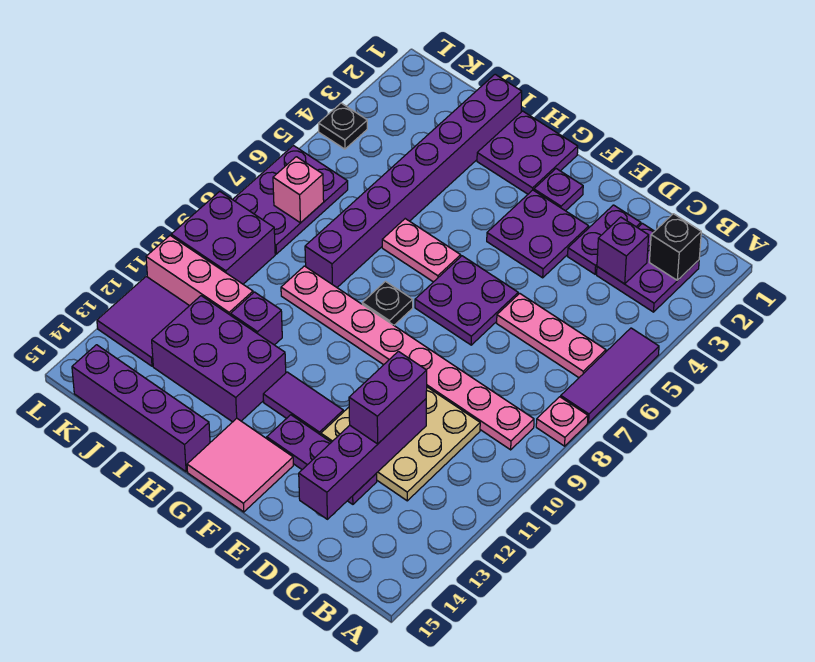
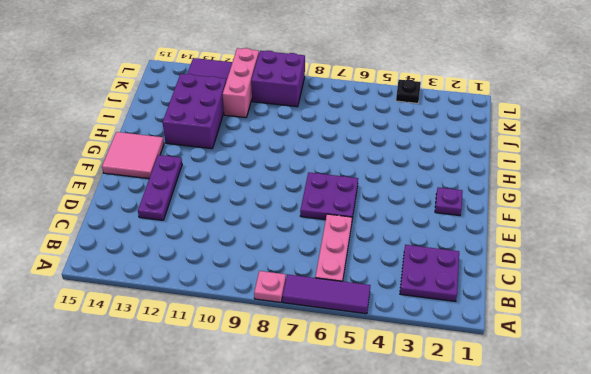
none -> pink plate B9:I9 level 1
none -> tan plate C10:E12 level 1
none -> purple plate D2:D3 level 1
none -> purple plate E3:F4 level 1

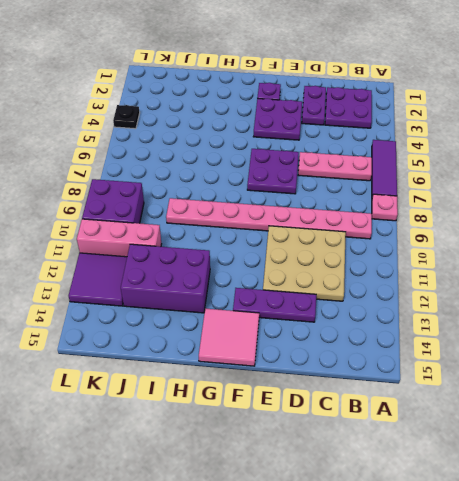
none -> purple tile F12:G12 level 1
none -> purple plate G1:H2 level 1
none -> pink plate G6:H6 level 1
none -> black plate G8 level 1

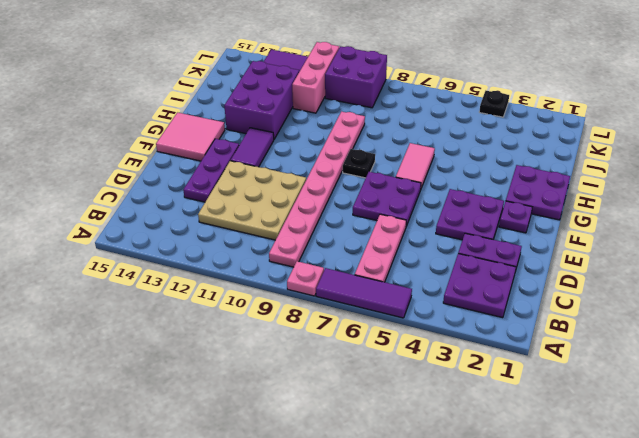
pink tile G6:H6 level 1 -> pink plate G6:H6 level 1
none -> purple brick H15:K15 level 1
none -> purple brick I1:I8 level 1
none -> purple brick I11 level 1
none -> purple plate K6:L8 level 1

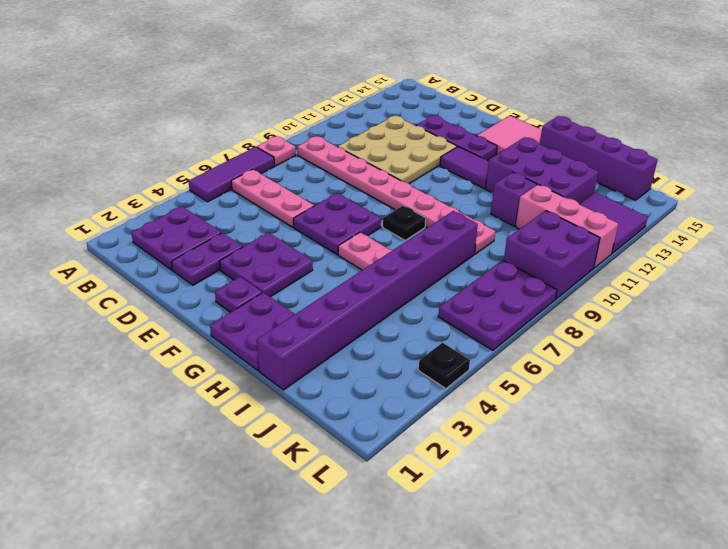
none -> black brick B2 level 2
none -> purple brick C3 level 2
none -> purple brick D11:D14 level 2
none -> pink brick K7 level 2

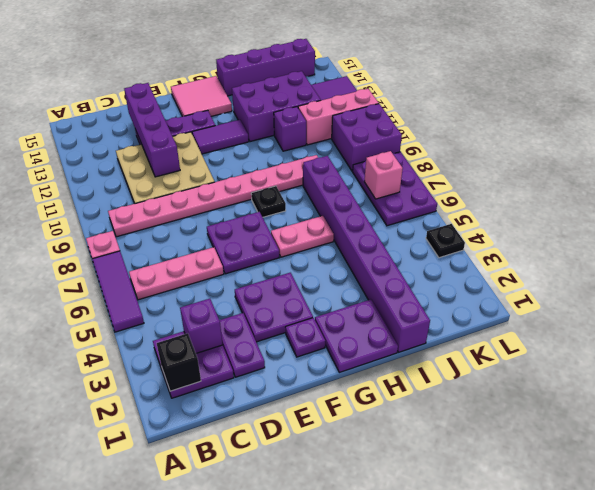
none -> purple brick D11:D12 level 3

